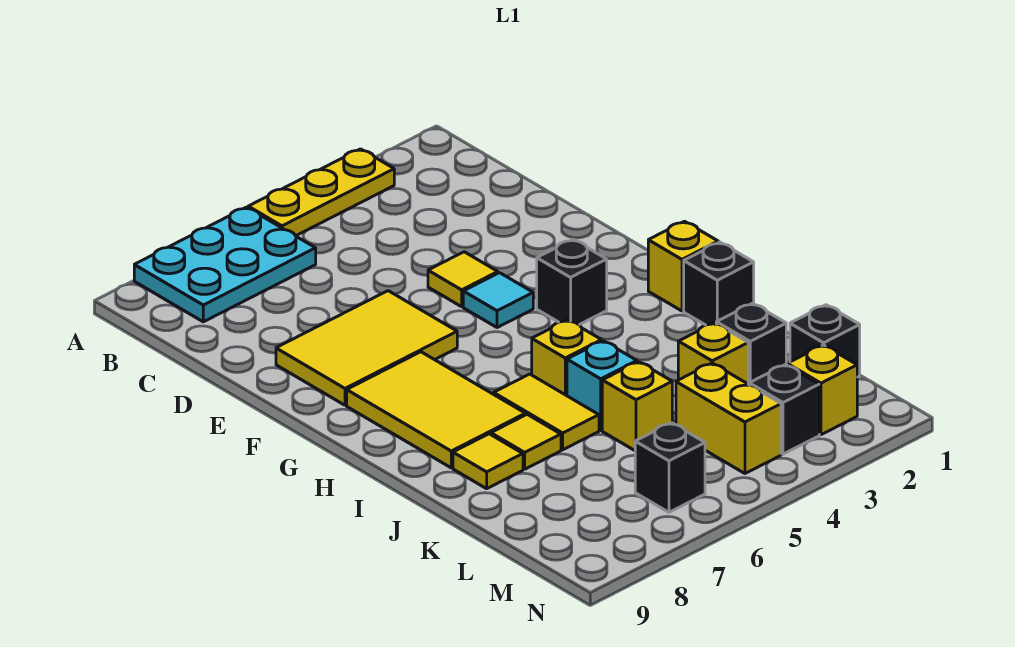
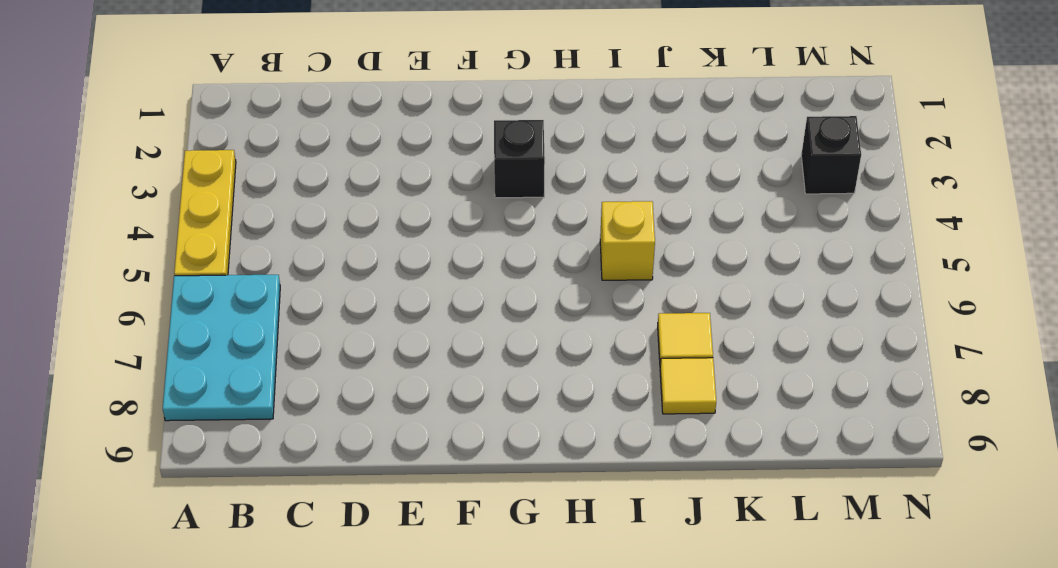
none -> yellow tile E4 level 1
none -> yellow tile E6:F8 level 1
none -> cyan tile F4 level 1

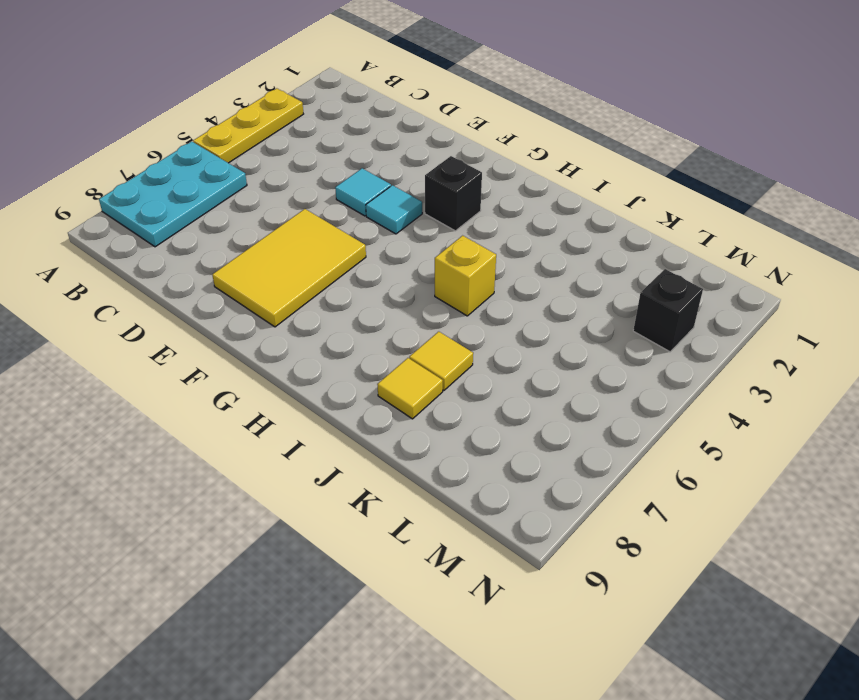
cyan tile E4 level 1 -> yellow tile E4 level 1
none -> yellow tile G7:I8 level 1
none -> yellow brick H1 level 1
none -> black brick I1 level 1

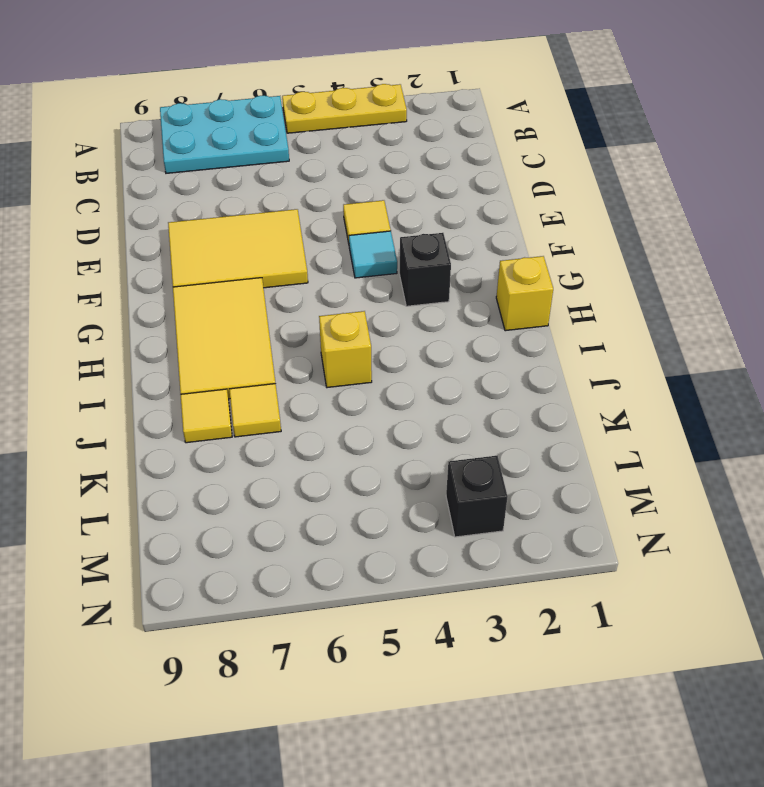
none -> black brick I1 level 1
none -> yellow tile I6:J6 level 1
none -> cyan brick J5 level 1

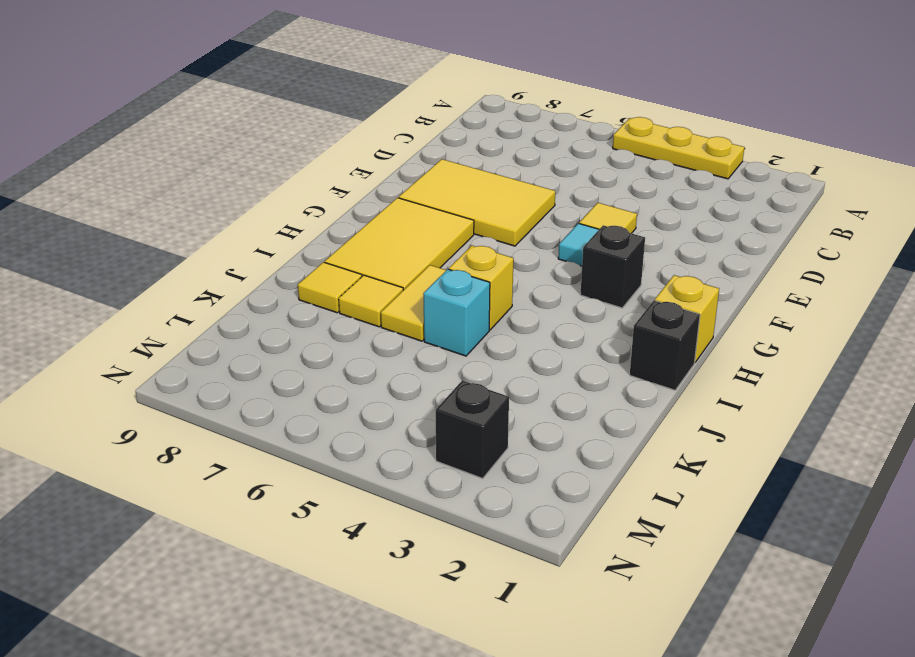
none -> cyan plate A6:B8 level 1
none -> black brick K2 level 1
none -> yellow brick K3 level 1

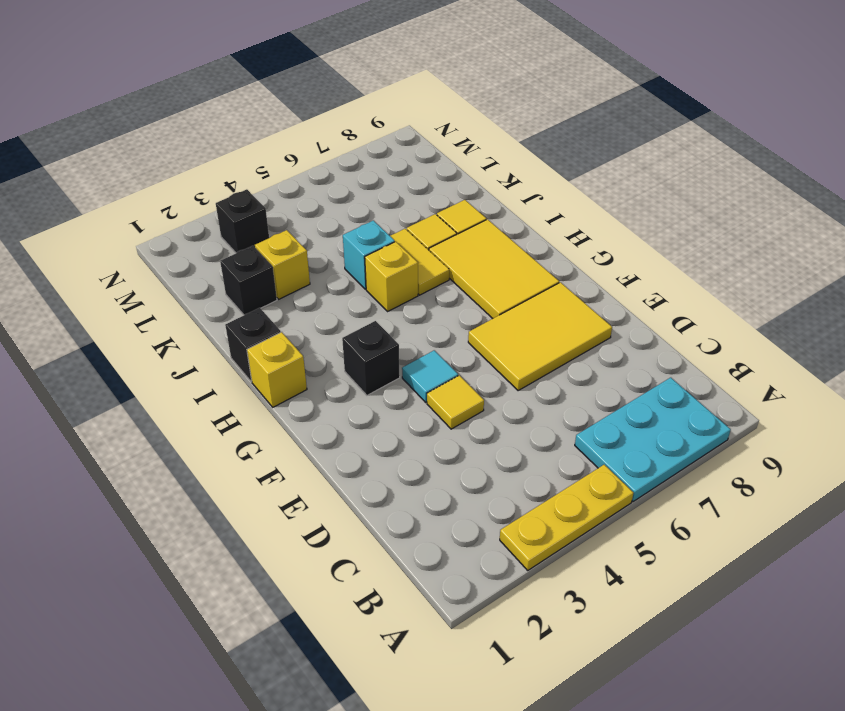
none -> yellow brick K5 level 1
none -> black brick L1 level 1
none -> yellow brick L4:M4 level 1

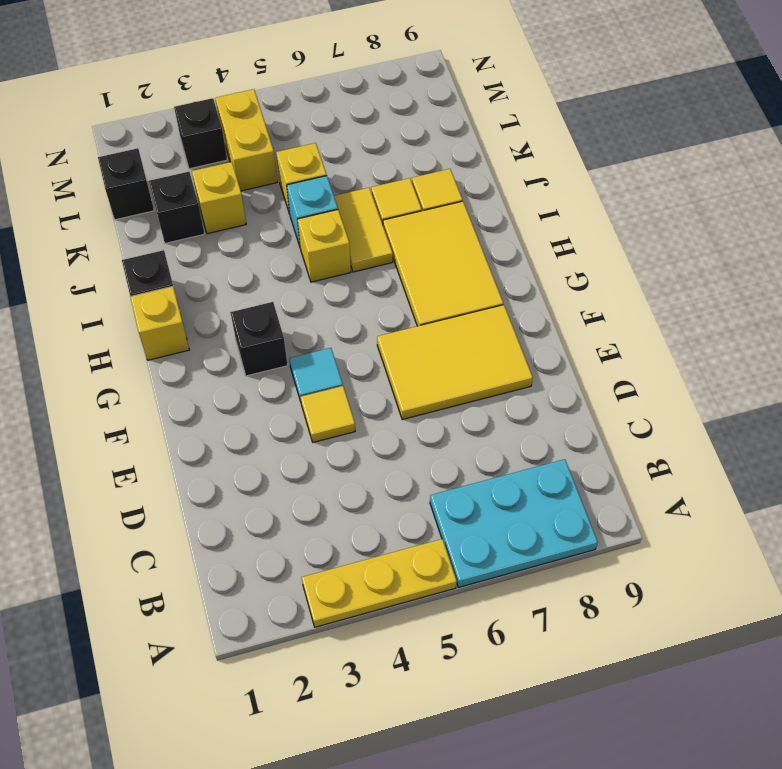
none -> yellow brick M2 level 1
none -> black brick M6 level 1

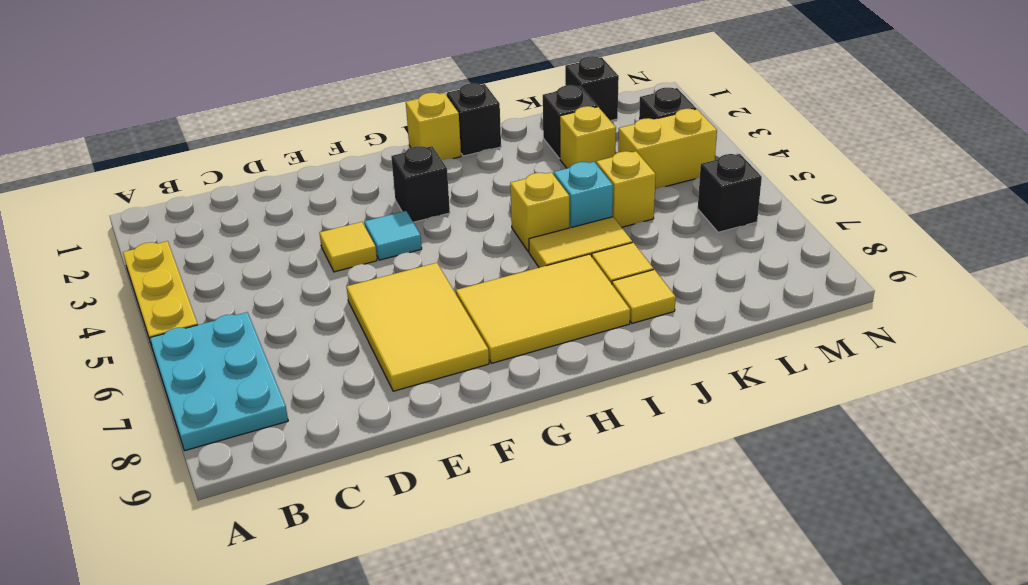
none -> yellow brick M2 level 1

